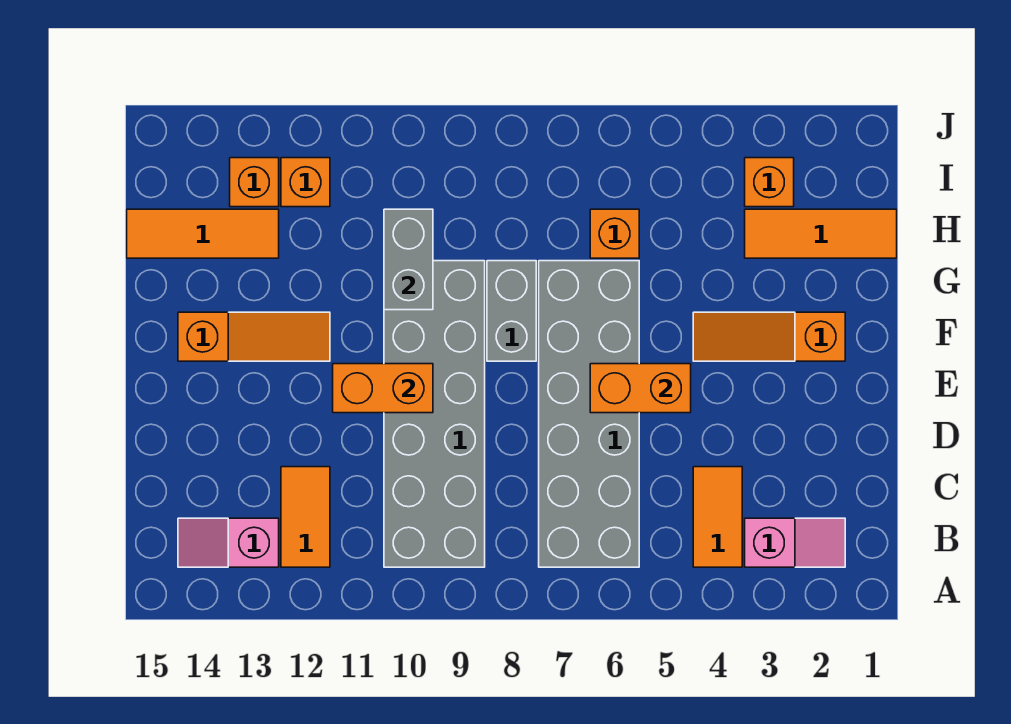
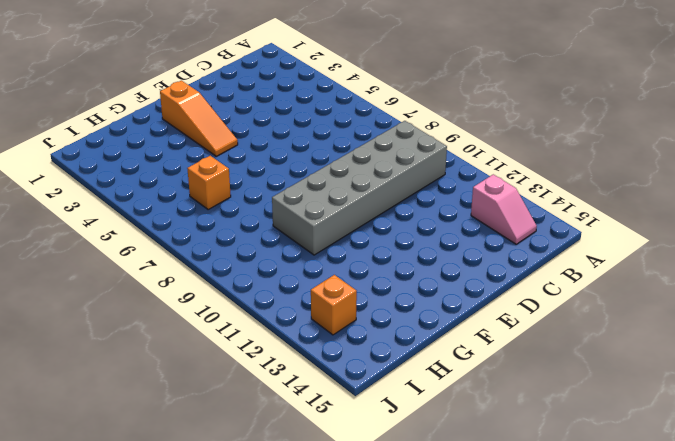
none -> pink slope B2:B3 level 1 top 3
none -> orange tile B4:C4 level 1
none -> grey brick B6:G7 level 1

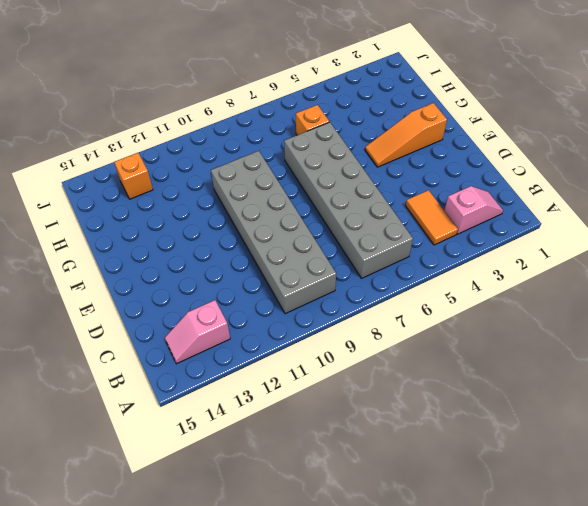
none -> orange tile B12:C12 level 1
none -> grey brick F8:G8 level 1
none -> orange slope F12:F14 level 1 top 14

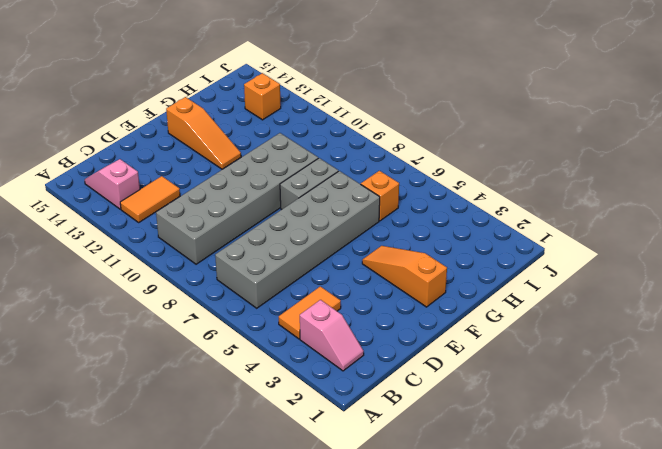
none -> orange tile H1:H3 level 1
none -> orange tile H13:H15 level 1
none -> orange brick I3 level 1

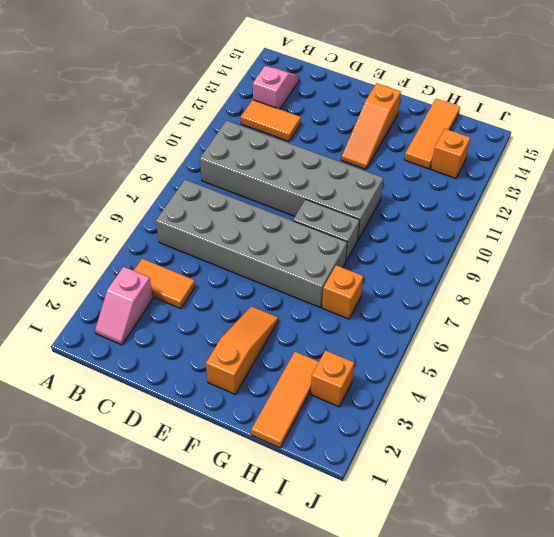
none -> orange brick I12 level 1
none -> orange brick E5:E6 level 2
none -> orange brick E10:E11 level 2

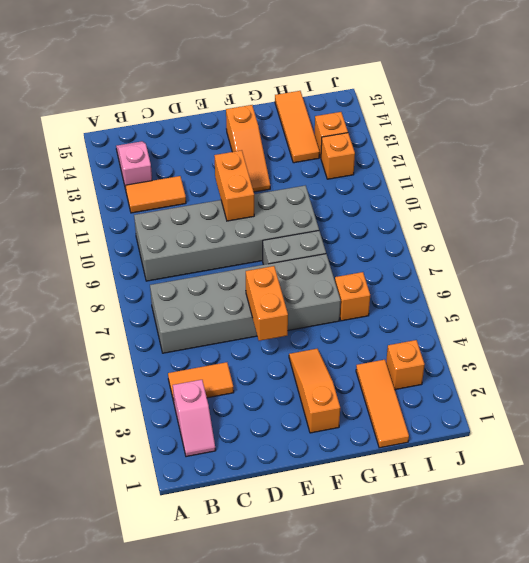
none -> grey brick G10:H10 level 2

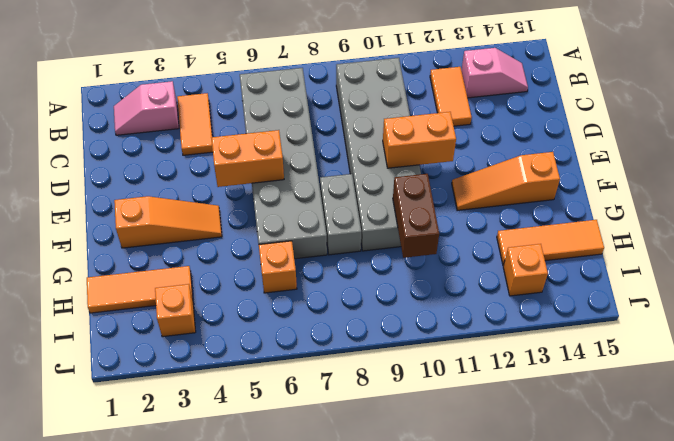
brown brick G10:H10 level 2 -> grey brick G10:H10 level 2
none -> orange brick I12 level 1

